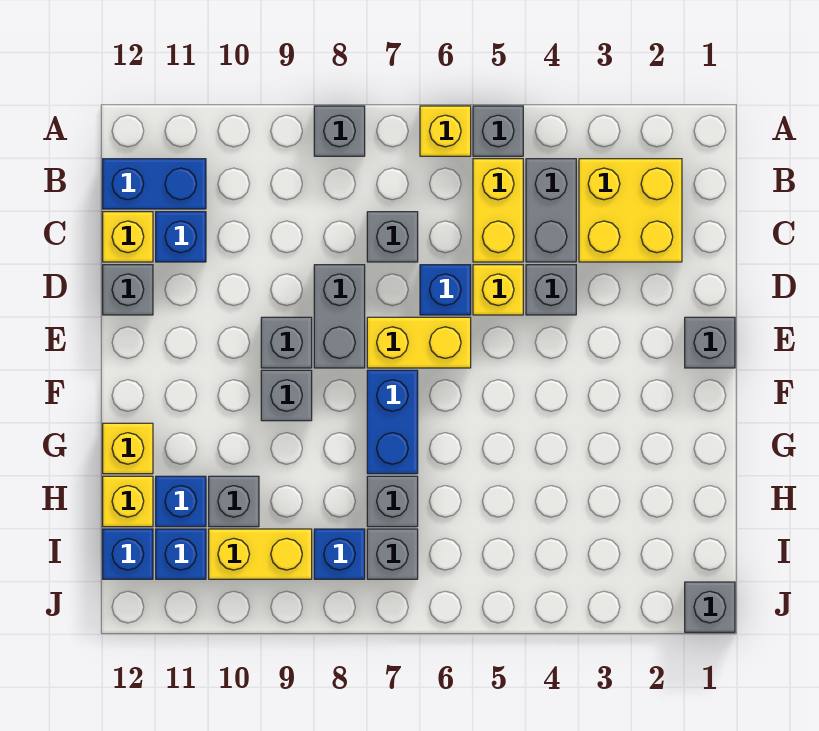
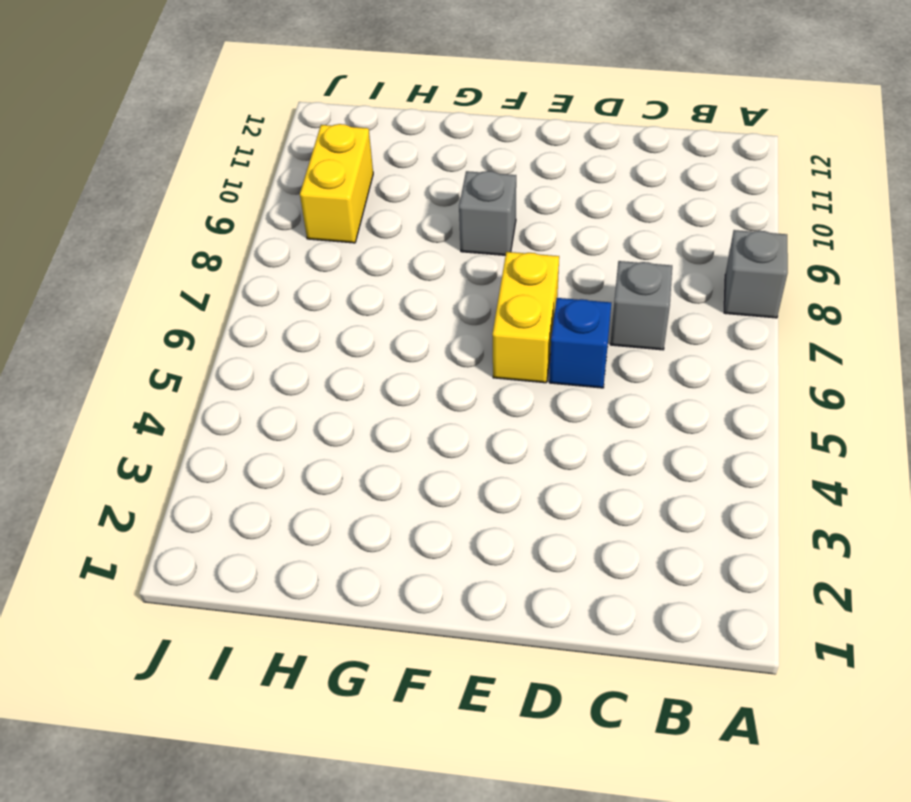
none -> grey brick A5 level 1
none -> yellow brick A6 level 1
none -> yellow brick B2:C3 level 1
none -> grey brick B4:C4 level 1

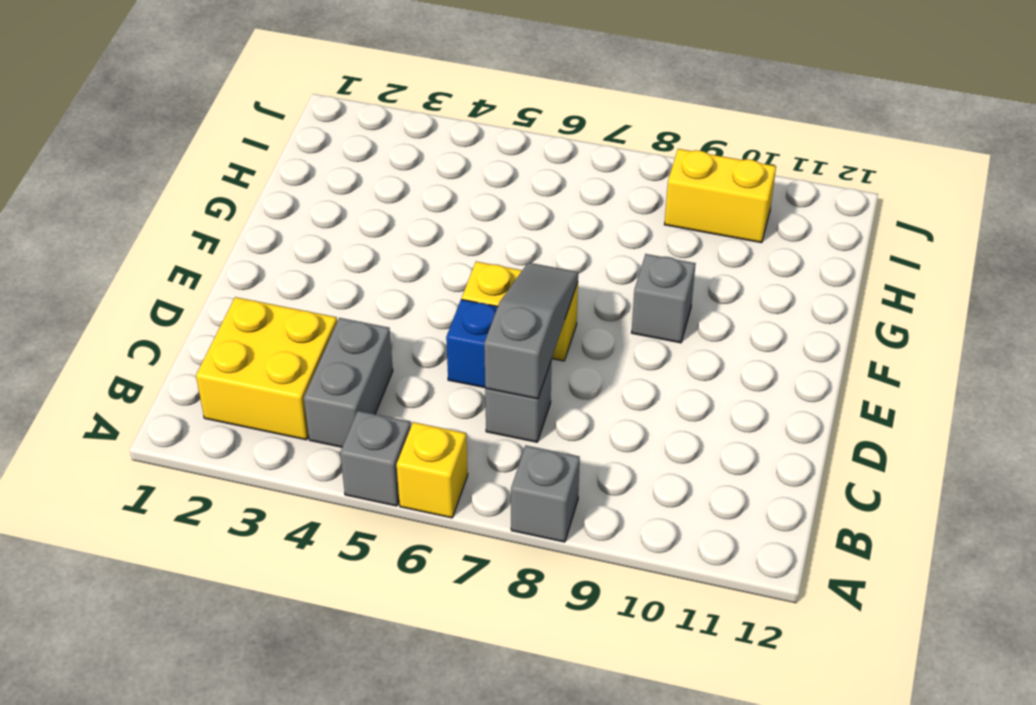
grey slope C7:E7 level 2 top C -> none
none -> yellow brick B5:C5 level 1
none -> blue brick B11:B12 level 1
none -> blue brick C11 level 1
none -> yellow brick C12 level 1

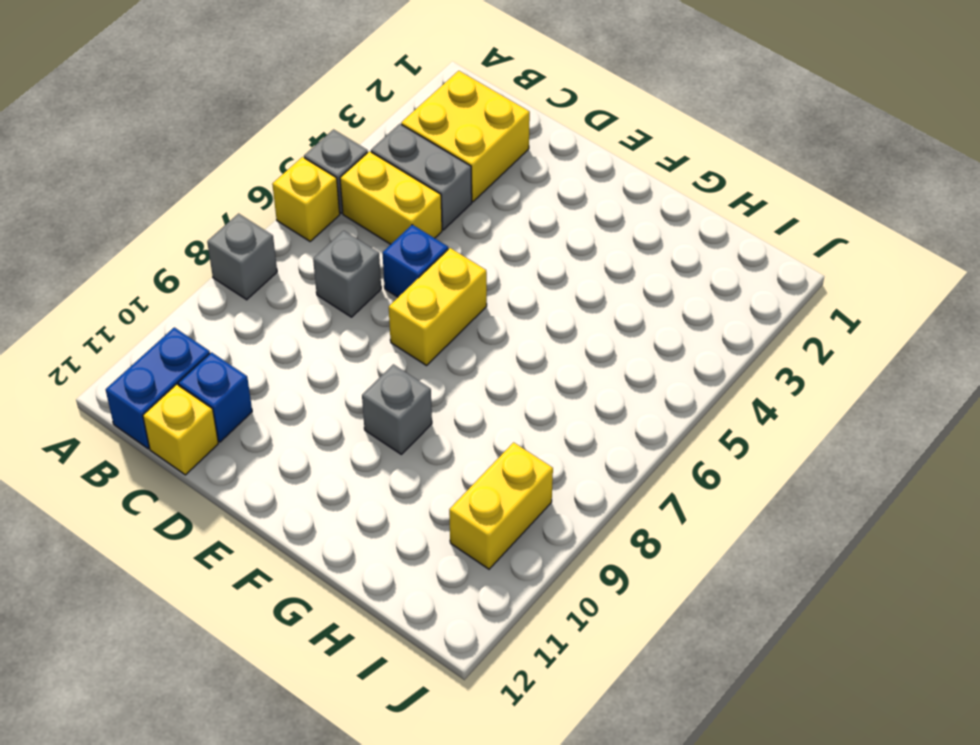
none -> grey brick D4 level 1
none -> yellow brick D5 level 1
none -> grey brick D8:E8 level 1
none -> grey brick D12 level 1

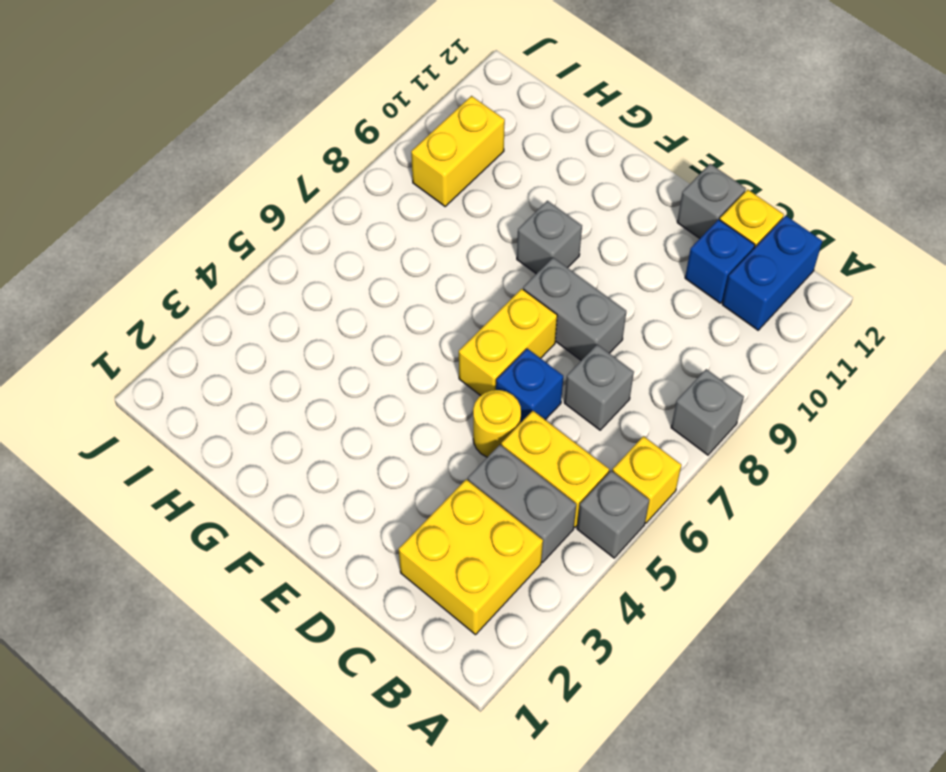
yellow round brick D5 level 1 -> yellow brick D5 level 1
none -> grey brick D4 level 1
none -> grey brick E1 level 1
none -> grey brick E9 level 1
none -> blue brick F7:G7 level 1

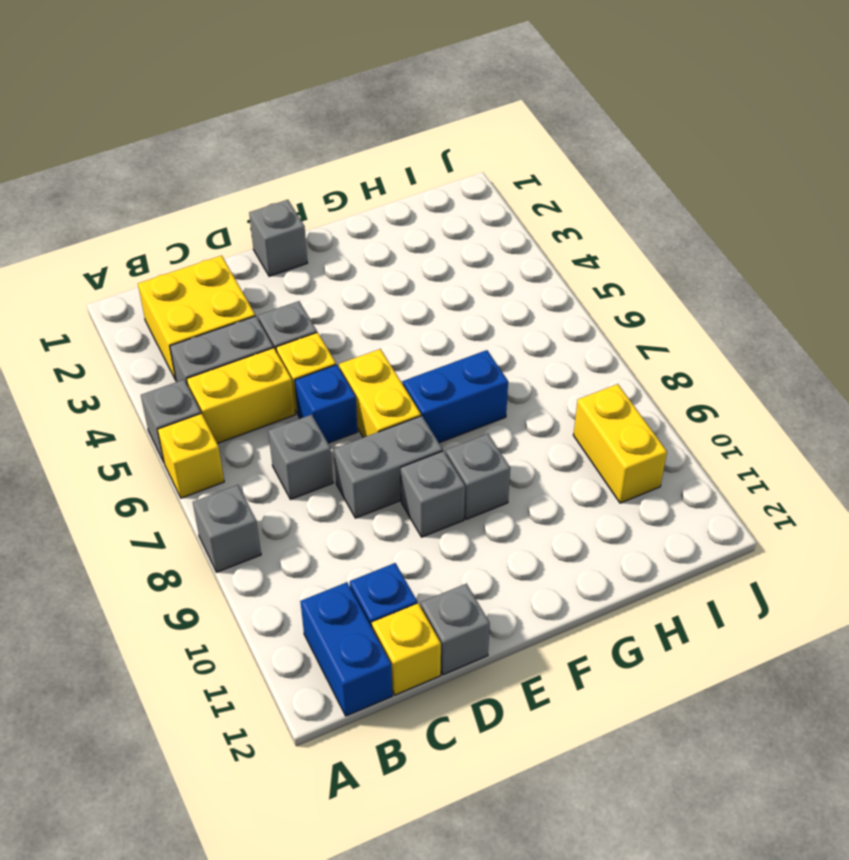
none -> yellow brick G12 level 1
none -> grey brick H7 level 1
none -> grey brick H10 level 1
none -> blue brick H11 level 1

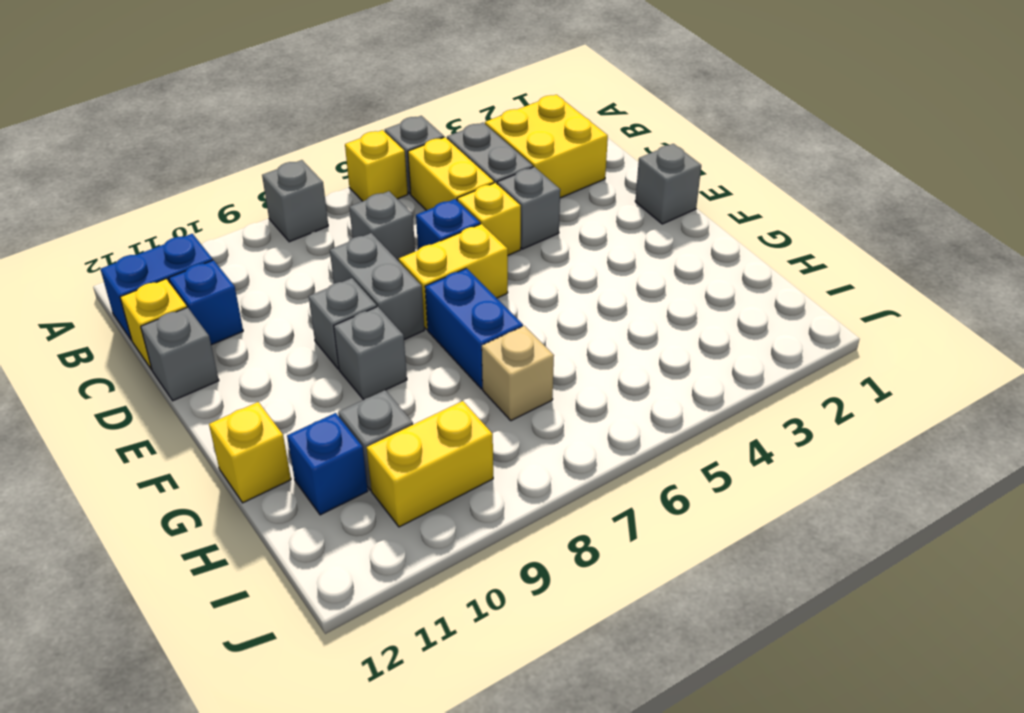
tan brick H7 level 1 -> grey brick H7 level 1
none -> yellow brick H12 level 1
none -> grey brick I7 level 1
none -> blue brick I8 level 1
none -> blue brick I11 level 1

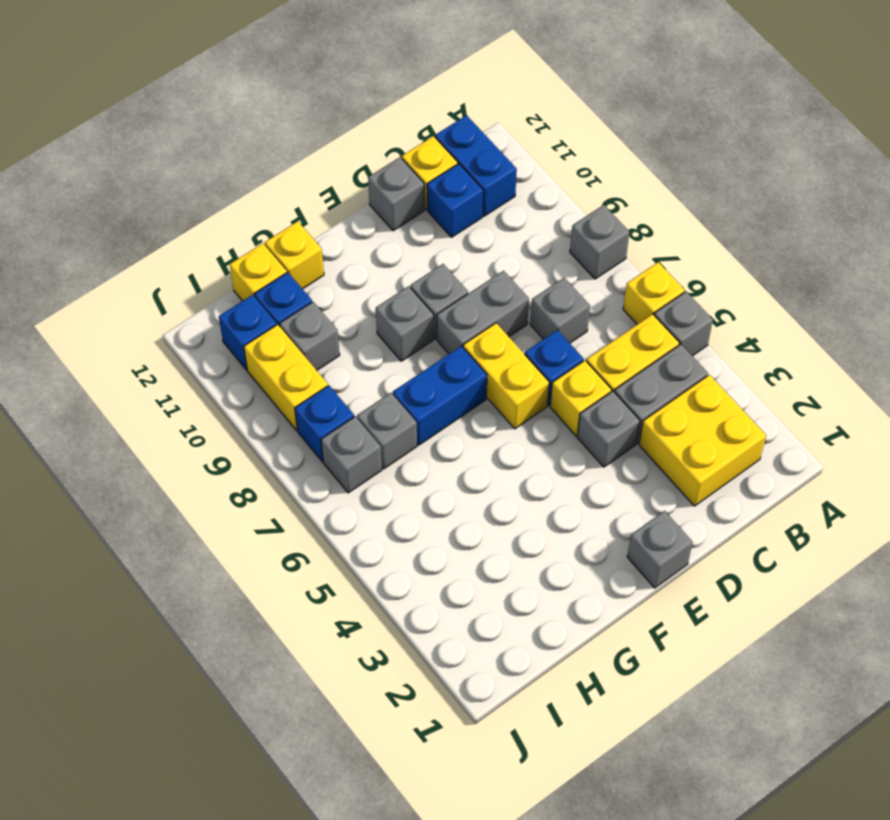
none -> blue brick I12 level 1
none -> grey brick J1 level 1

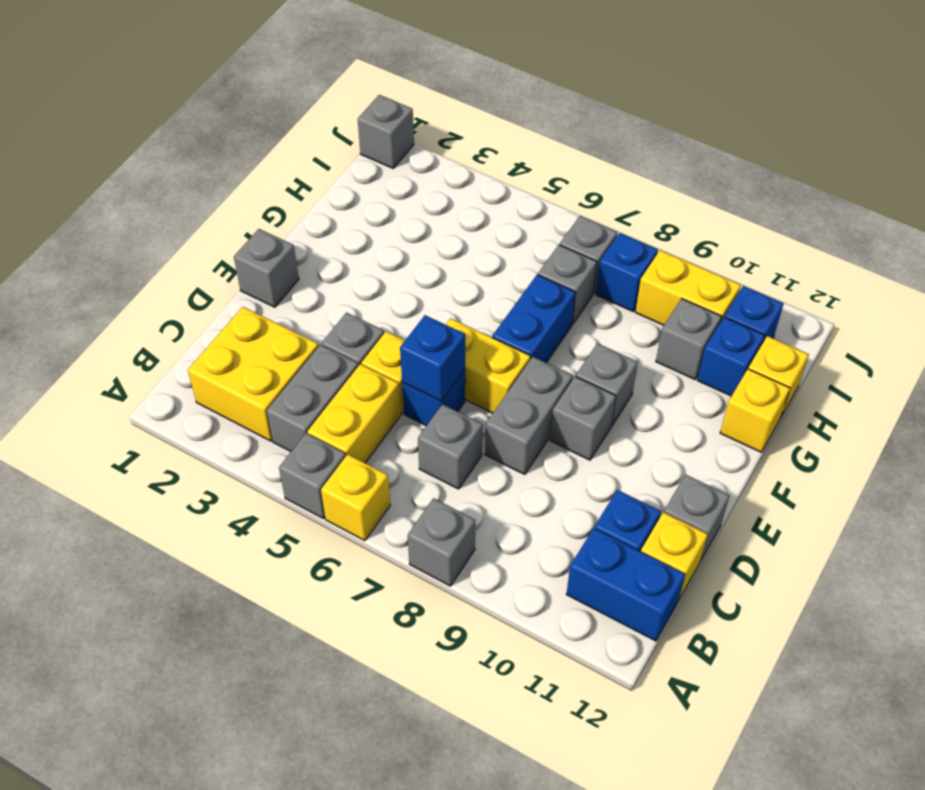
blue brick D6 level 2 -> blue brick I12 level 1

